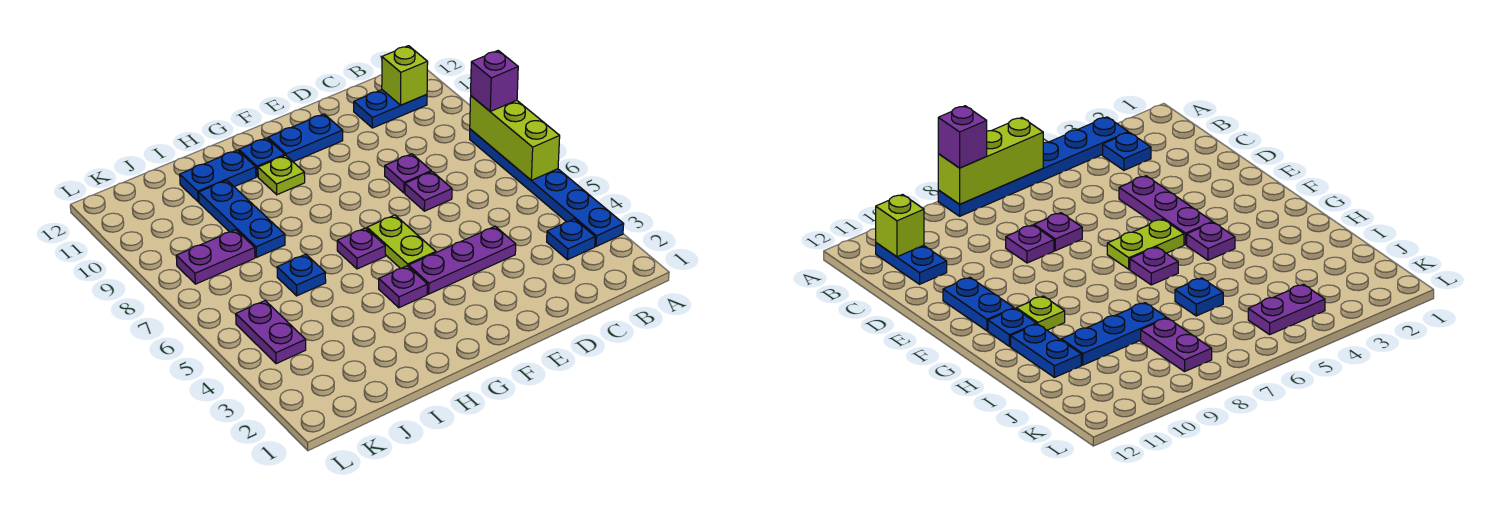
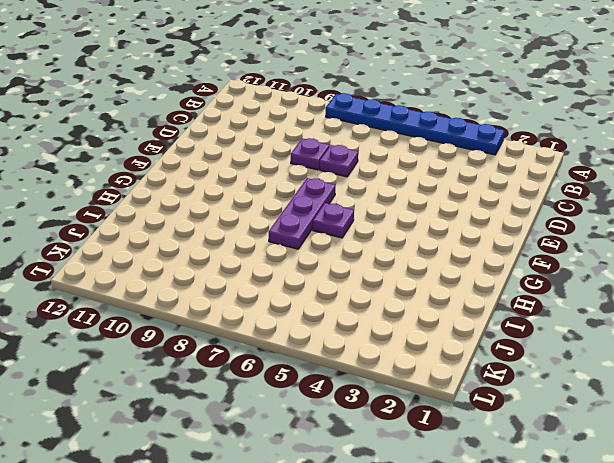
purple plate F7:H7 level 1 -> purple plate D4:F4 level 1
none -> blue plate B3 level 1
none -> blue plate B11:C11 level 1
none -> blue plate E11:F11 level 1

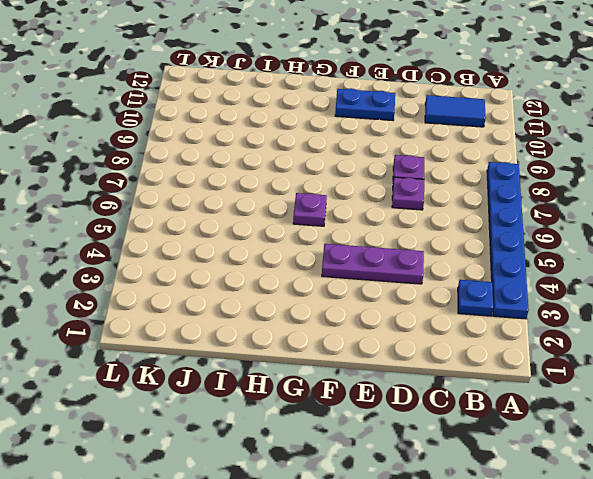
blue tile B11:C11 level 1 -> blue plate B11:C11 level 1
none -> lime plate F5:F6 level 1
none -> purple plate G4 level 1
none -> lime plate G10 level 1

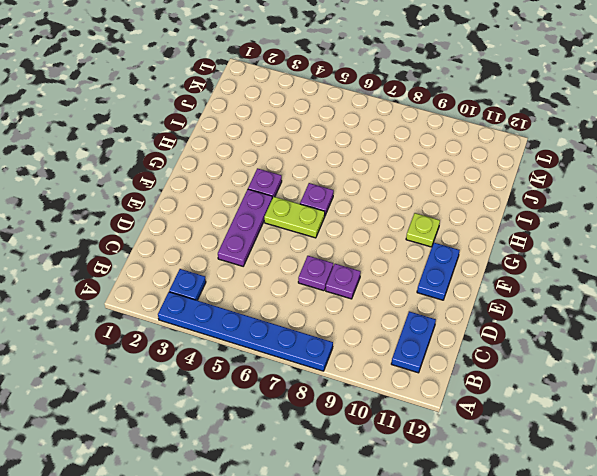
none -> blue plate G11 level 1
none -> blue plate H11:I11 level 1
none -> blue plate I6 level 1

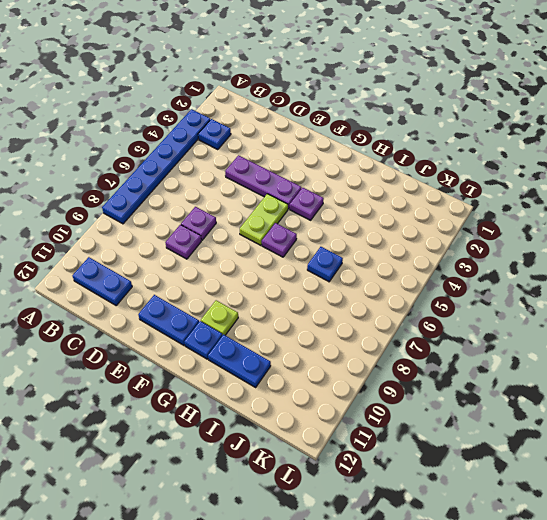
none -> blue plate I8:I10 level 1
none -> purple plate J8:K8 level 1
none -> purple plate K4:K5 level 1

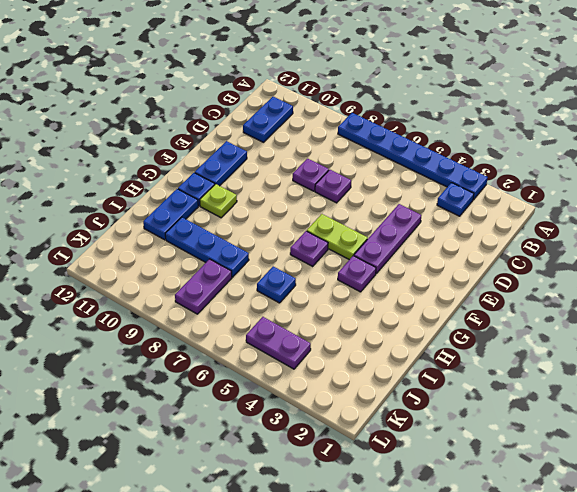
none -> lime brick A6:A8 level 2
none -> lime brick B11 level 2
none -> purple brick A8 level 3

